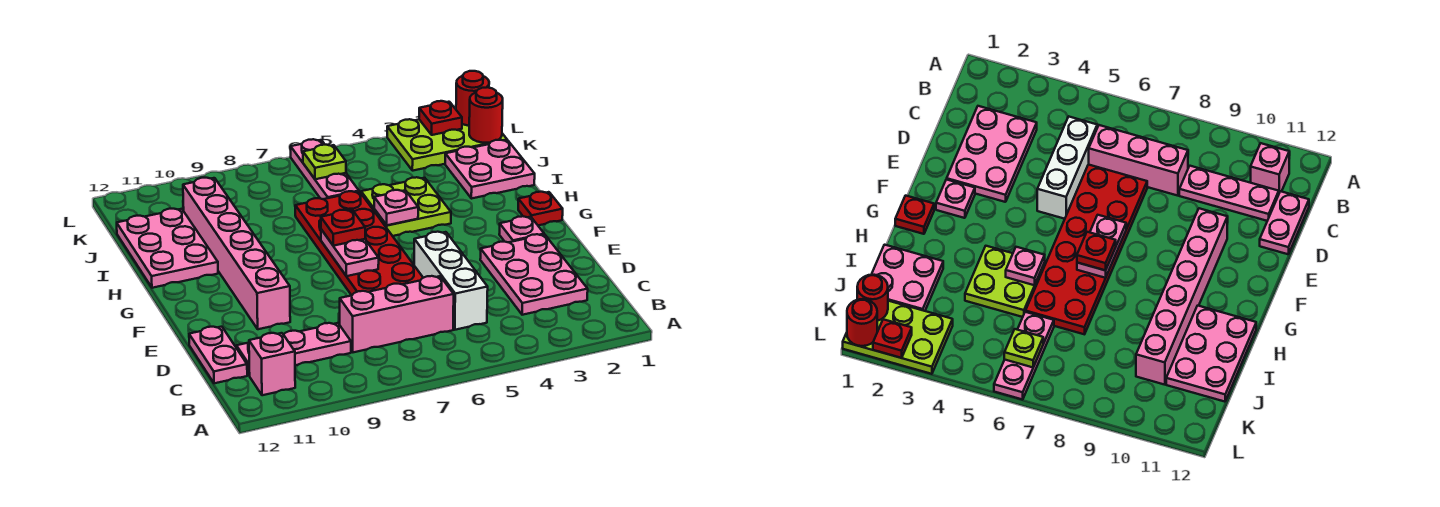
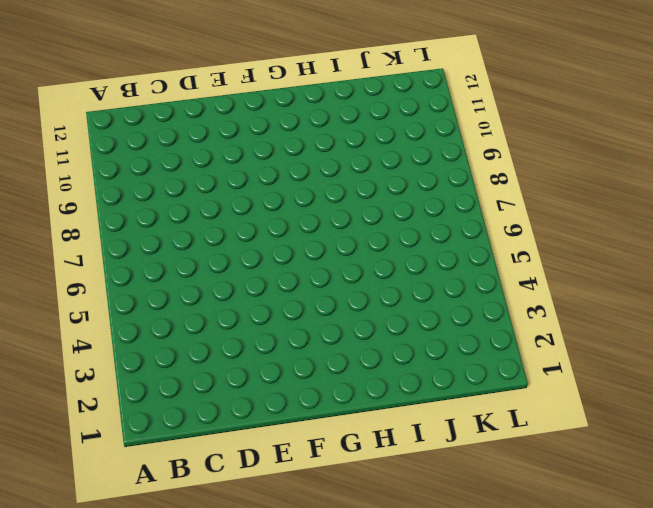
none -> pink brick B11 level 1
none -> pink plate C2:E3 level 1
none -> white brick C5:E5 level 1

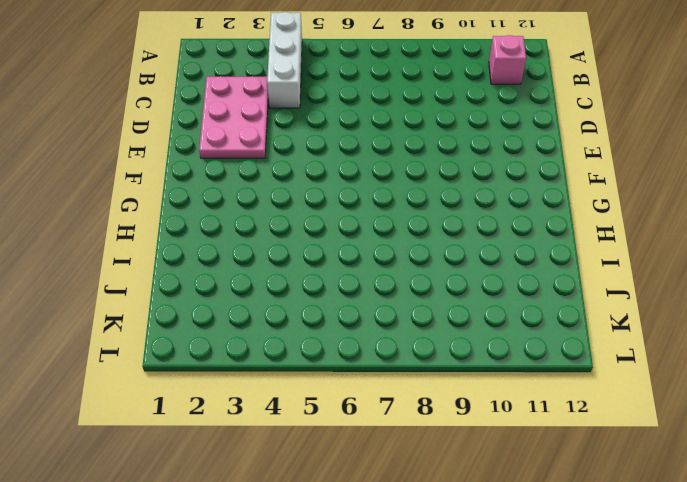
white brick A4:C4 level 1 -> white brick C5:E5 level 1
none -> pink brick C6:C8 level 1
none -> pink plate C9:C11 level 1
none -> pink plate C12:D12 level 1

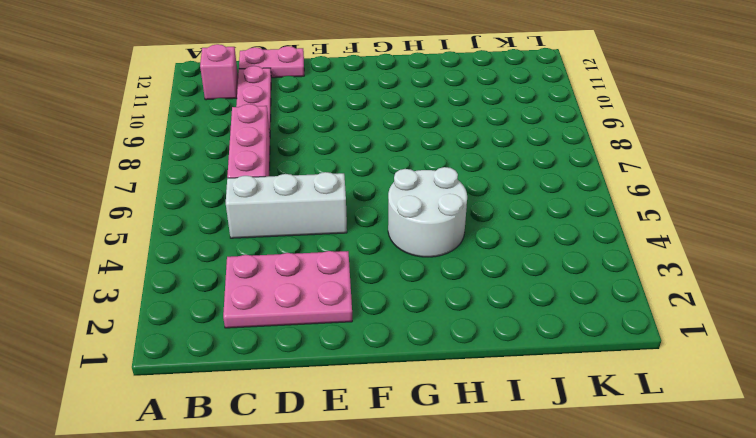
white round brick G4:H5 level 1 -> lime plate H4:I5 level 1
none -> red plate D6:I7 level 1
none -> pink brick E10:J10 level 1
none -> pink plate F2 level 1

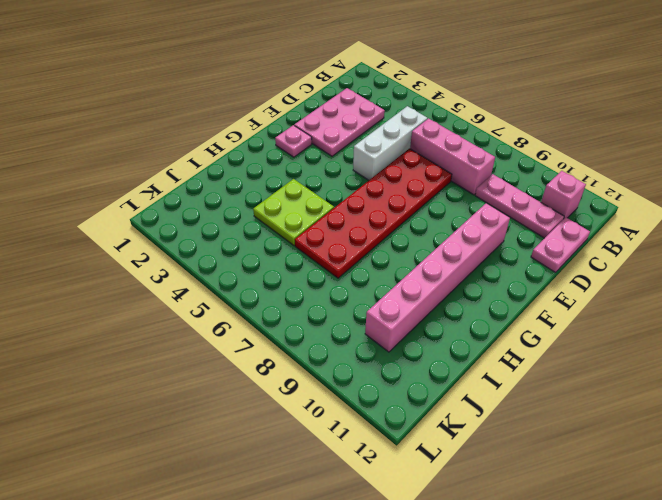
none -> red plate G1 level 1
none -> pink plate H11:J12 level 1
none -> pink plate I1:J2 level 1

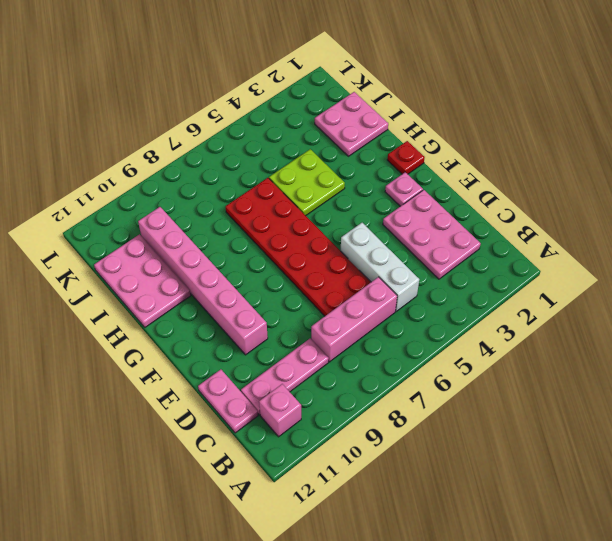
none -> pink plate J6:L6 level 1
none -> lime plate K1:L3 level 1
none -> pink plate F7:G7 level 2

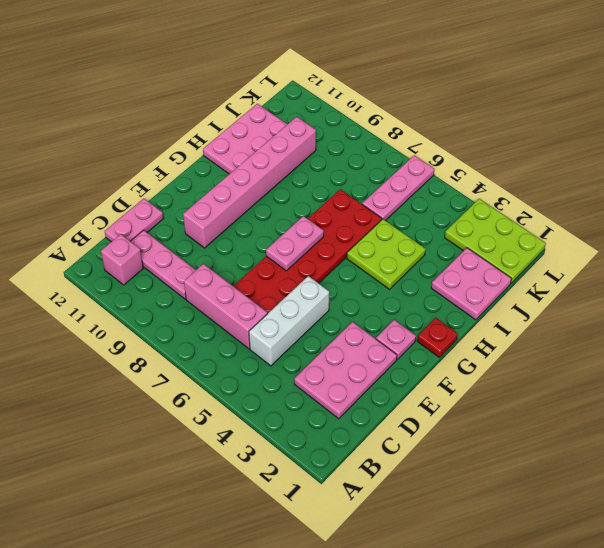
none -> pink plate H5 level 2
none -> red round brick K1 level 2
none -> lime plate K6 level 2

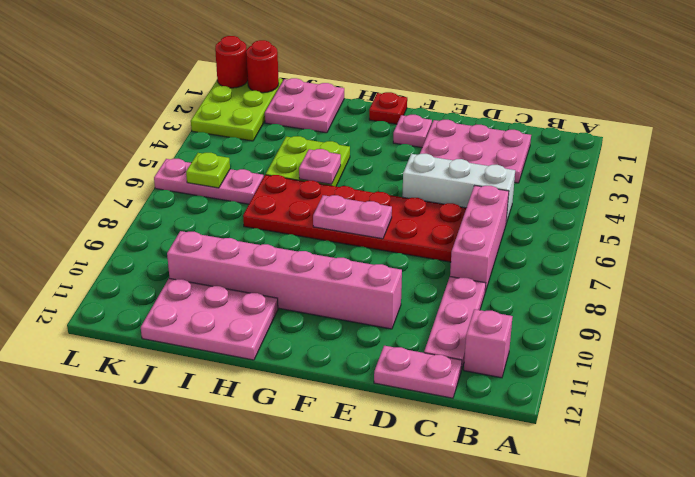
none -> red plate L2 level 2
none -> red plate G7 level 3

